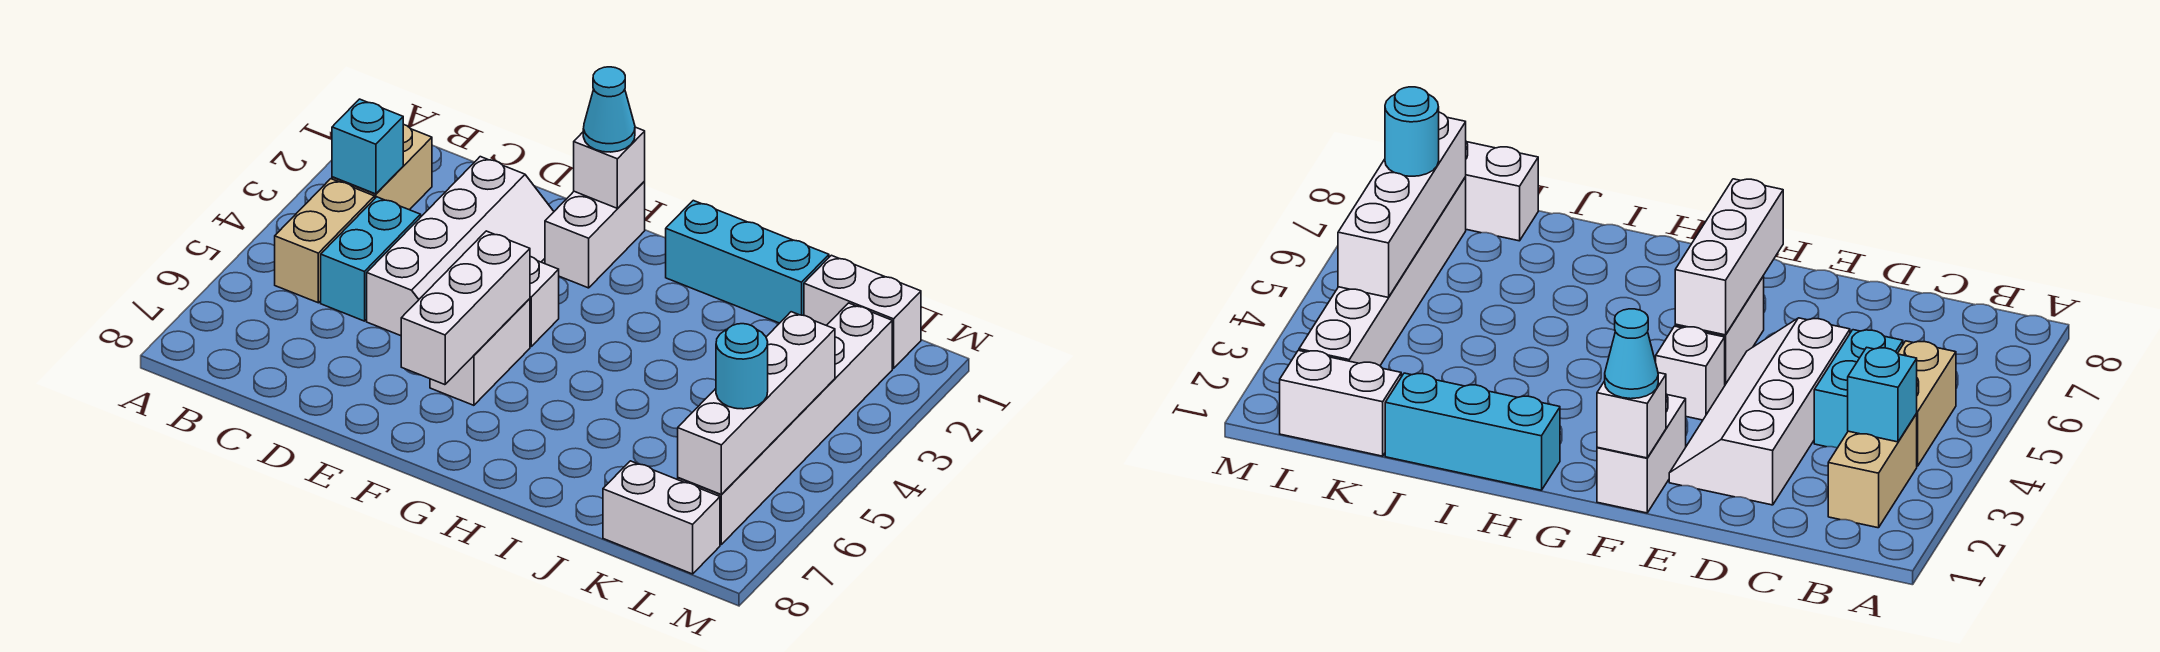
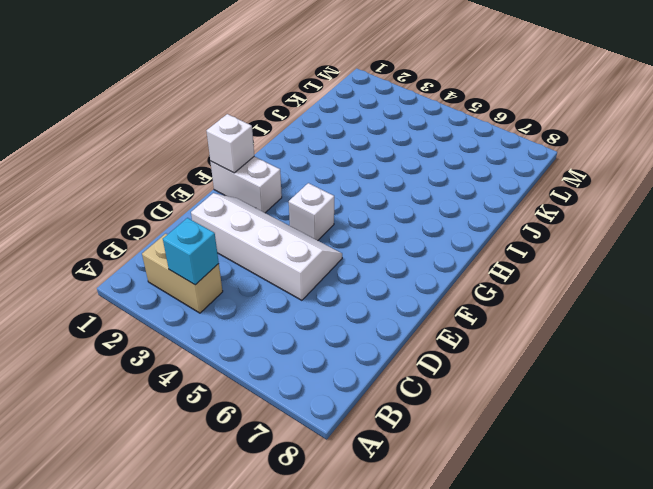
none -> tan brick B4:B5 level 1
none -> cyan brick C4:C5 level 1
none -> white brick F5:F6 level 1

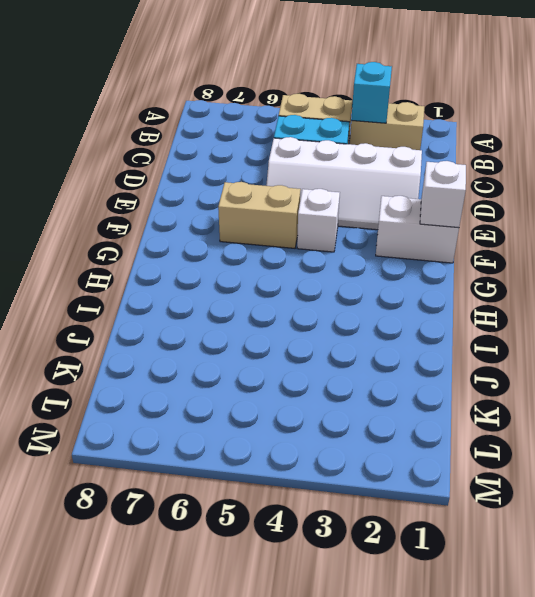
tan brick F5:F6 level 1 -> white brick F5:F6 level 1
none -> cyan brick H1:J1 level 1
none -> white brick K1:L1 level 1
none -> white brick K8:L8 level 1

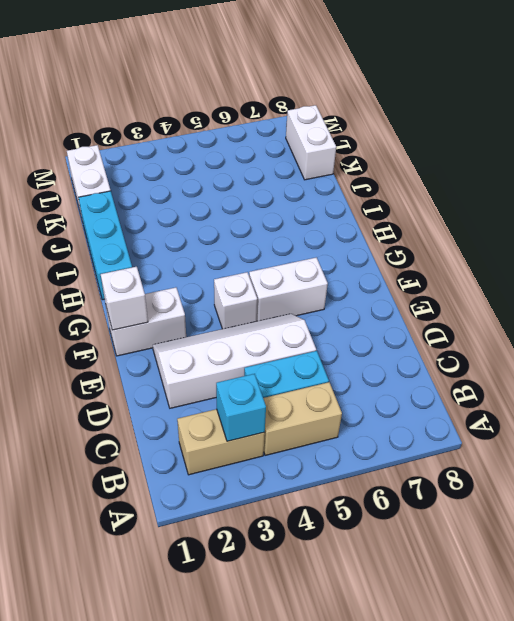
none -> white brick L2:L7 level 1
none -> white brick F5:F7 level 2
none -> white brick L4:L7 level 2

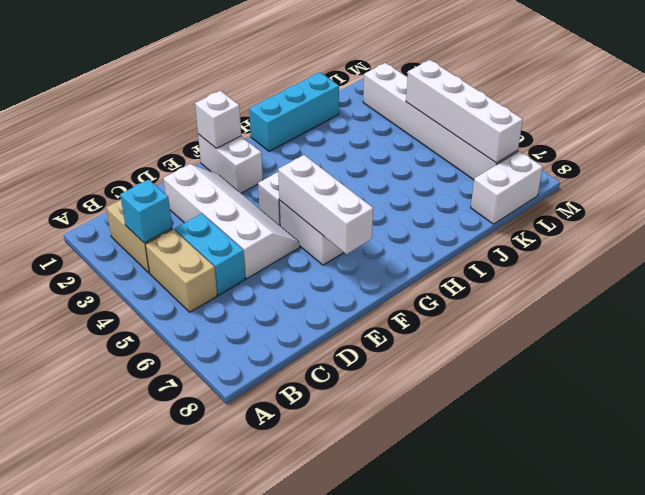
none -> white brick K1:L1 level 1
none -> cyan cone F1 level 3
none -> cyan round brick L6 level 3

